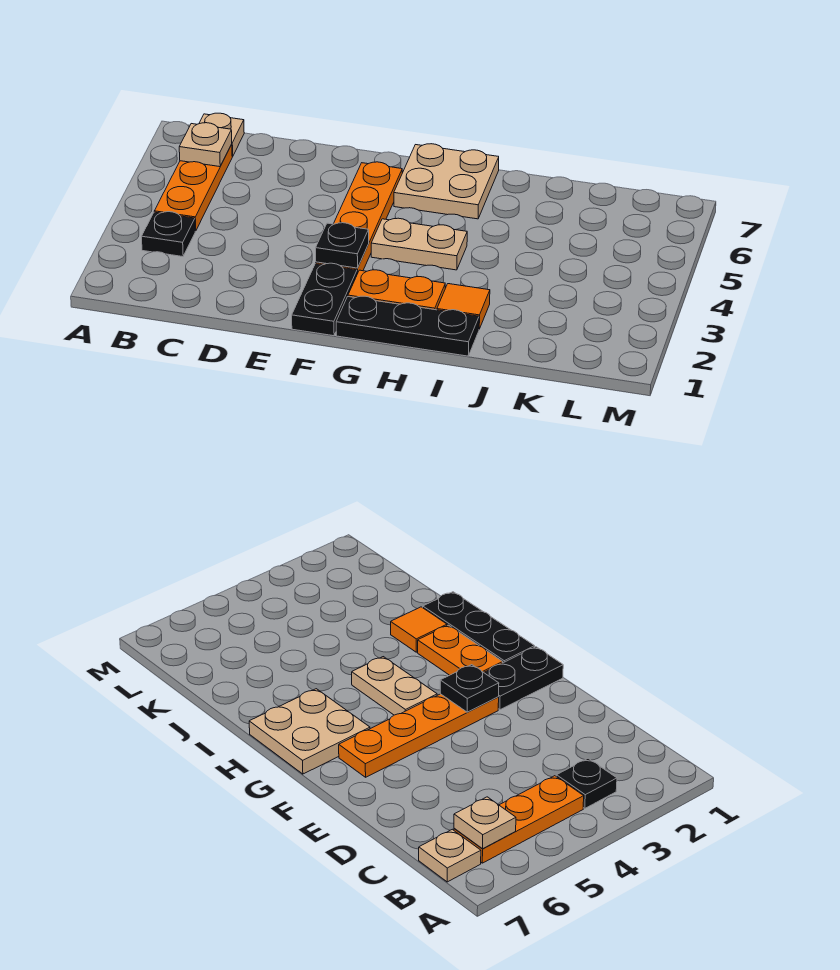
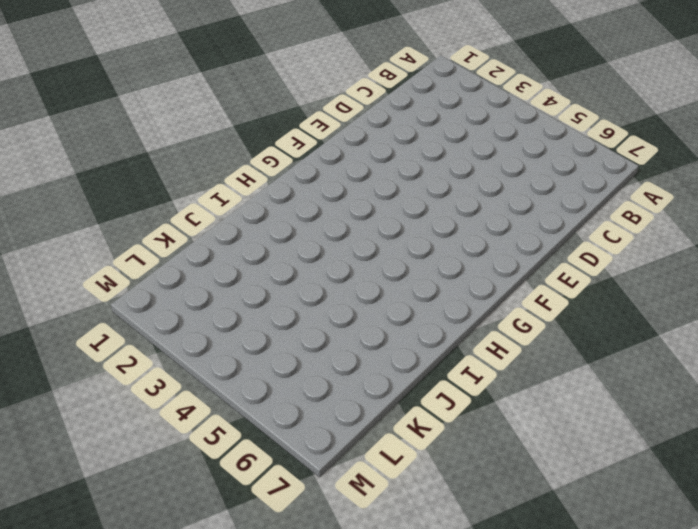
none -> black plate B3 level 1
none -> orange plate B4:B6 level 1
none -> tan plate B7 level 1

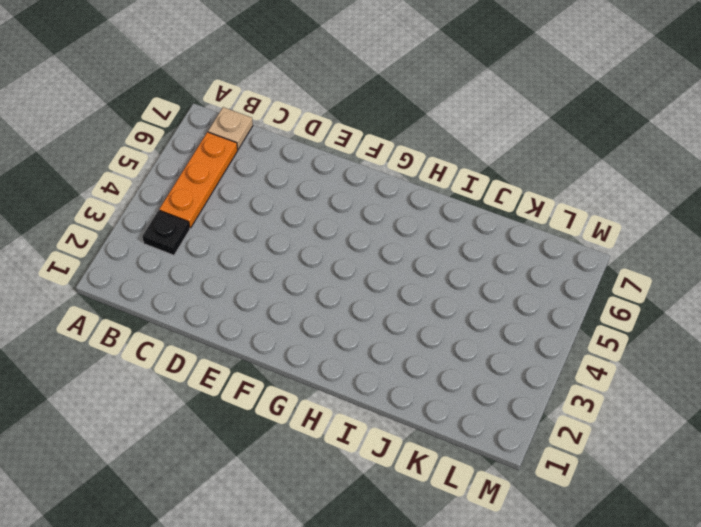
none -> black plate F1:F2 level 1
none -> orange plate F3:F6 level 1
none -> black plate G1:I1 level 1

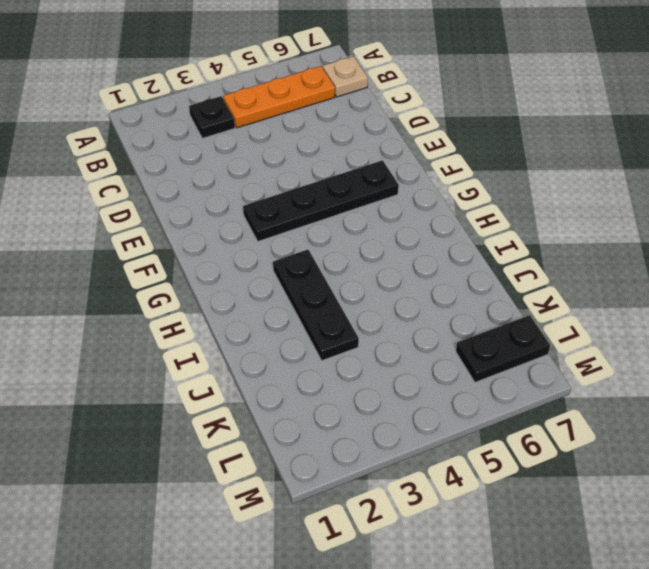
black plate F3:F6 level 1 -> orange plate F3:F6 level 1
black plate H3:J3 level 1 -> black plate G1:I1 level 1
black plate L6:L7 level 1 -> black plate F1:F2 level 1
none -> orange plate G2:H2 level 1
none -> tan plate G4:H4 level 1
none -> tan plate G6:H7 level 1

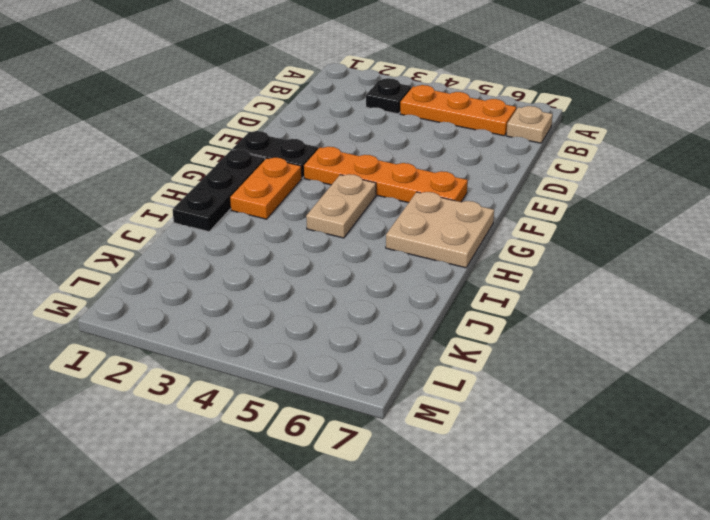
none -> orange tile I2 level 1
none -> tan plate B6 level 2
none -> black plate F3 level 2

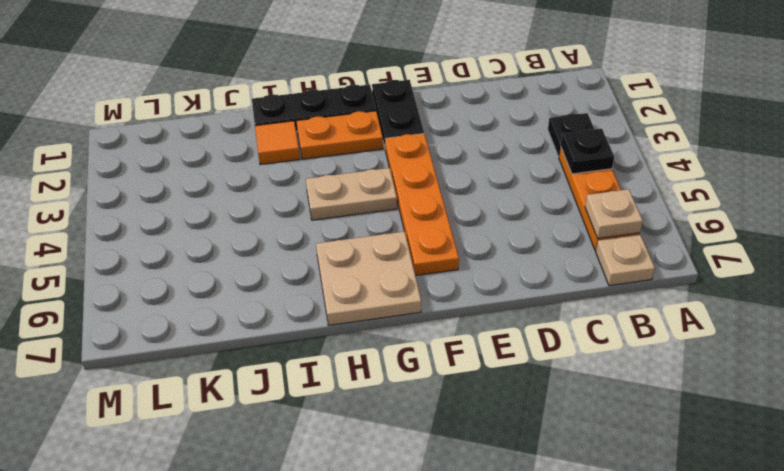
black plate B4 level 2 -> black plate F3 level 2

